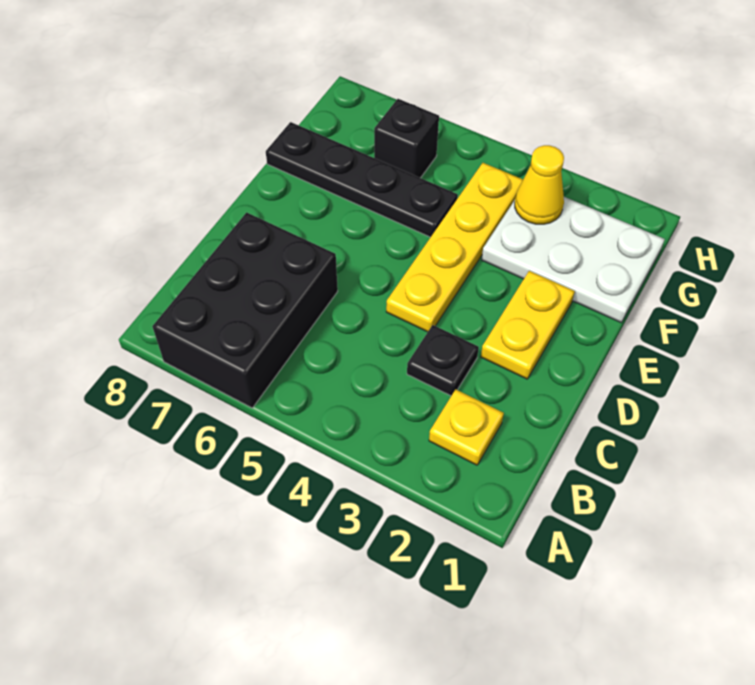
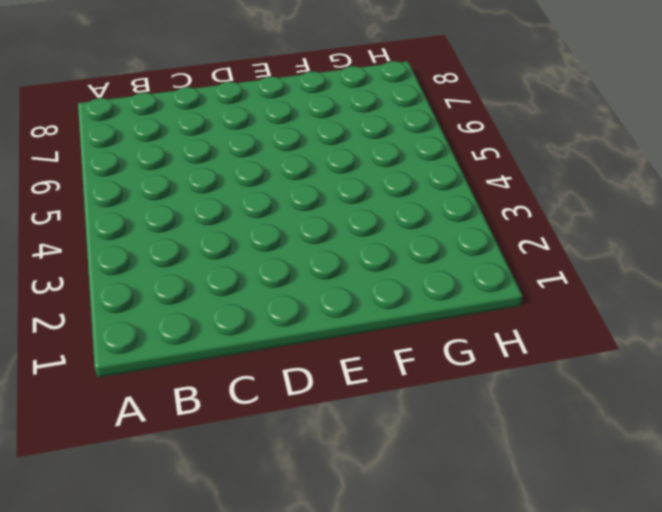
none -> black brick A6:C7 level 1
none -> yellow plate B2 level 1

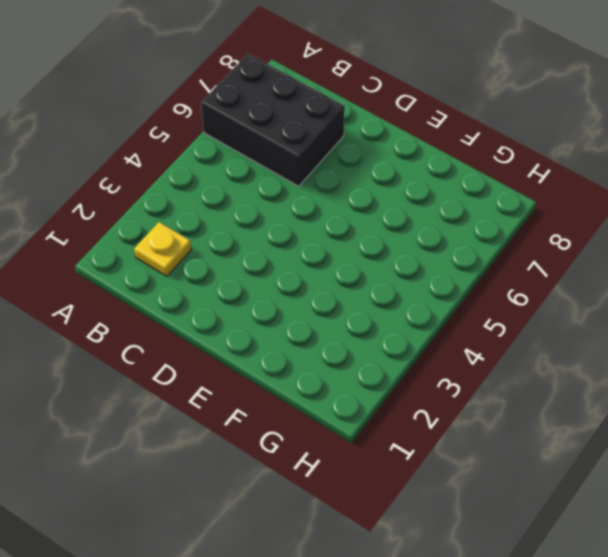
none -> black plate C3 level 1
none -> yellow plate D2:E2 level 1

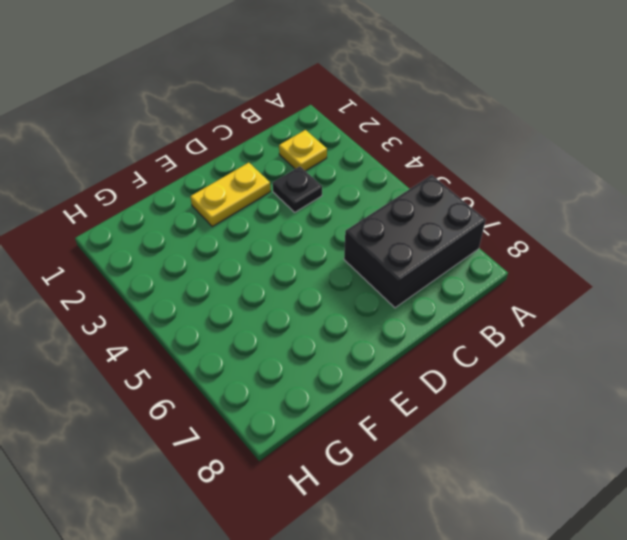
none -> yellow plate D4:G4 level 1
none -> white plate F1:G3 level 1

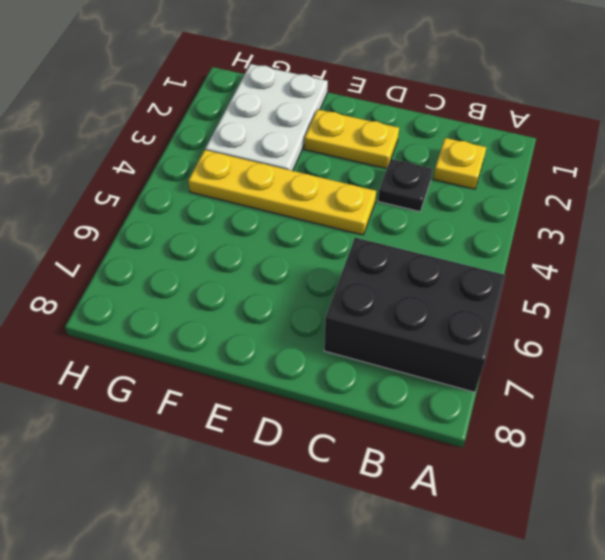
none -> black plate F5:F8 level 1
none -> black brick G6 level 1

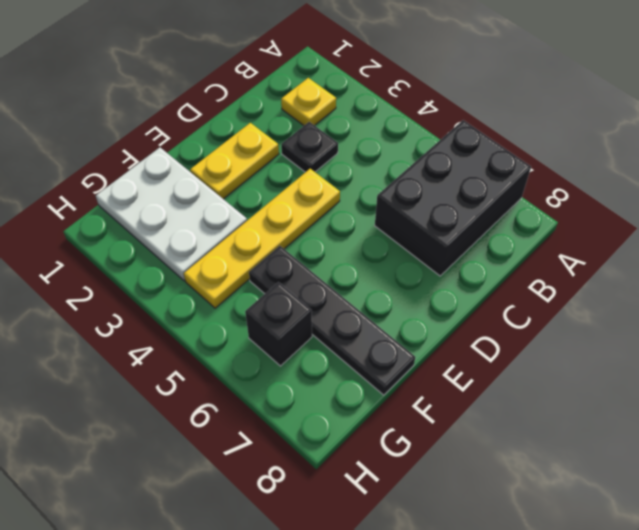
none -> yellow cone G3 level 2

